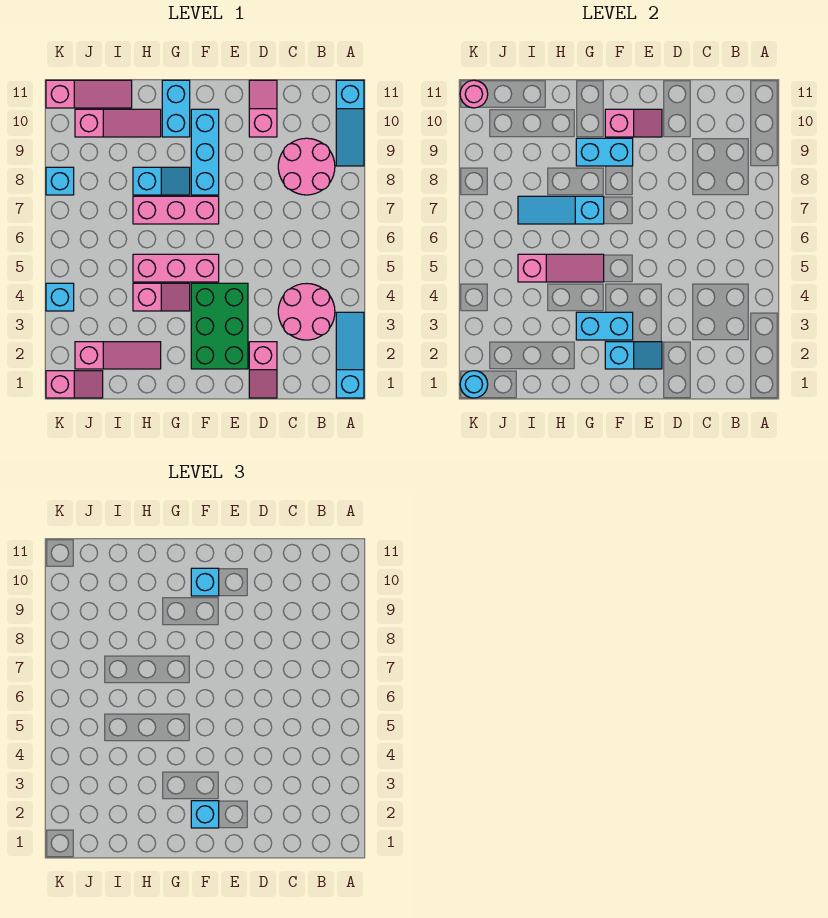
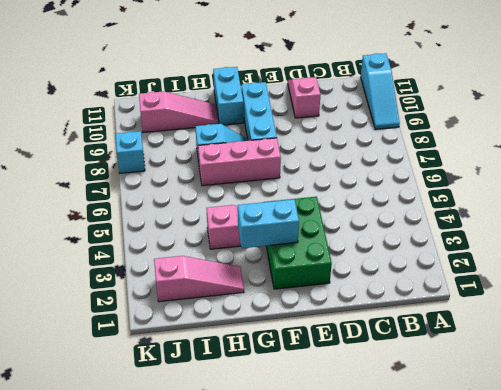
none -> cyan slope A1:A3 level 1 top 1
none -> pink round brick B3:C4 level 1
none -> pink round brick B8:C9 level 1

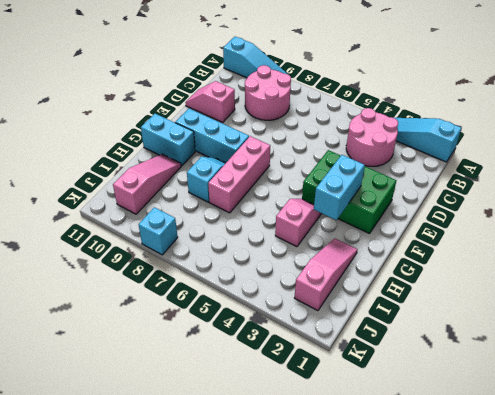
none -> pink slope D1:D2 level 1 top 2
none -> pink brick F5:H5 level 1
none -> pink slope I11:K11 level 1 top K

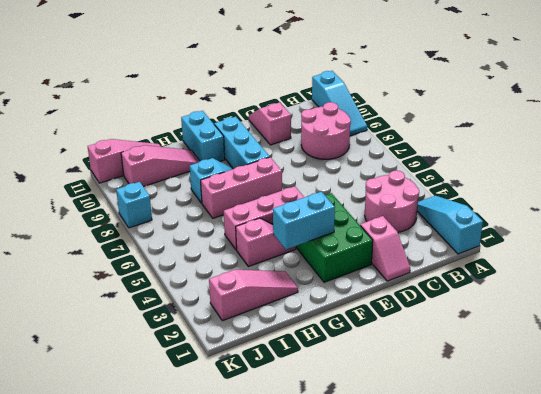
none -> pink slope J1:K1 level 1 top K
none -> cyan brick K4 level 1
none -> cyan slope E2:F2 level 2 top F

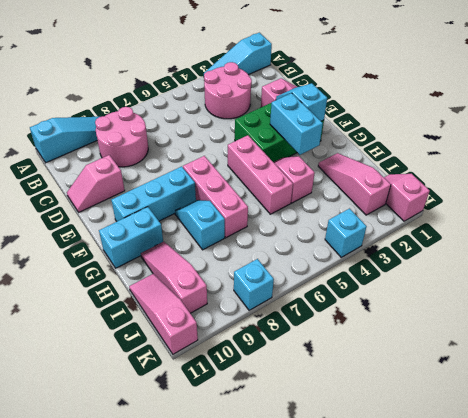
none -> pink slope E10:F10 level 2 top F
none -> cyan brick F9:G9 level 2
none -> pink slope G5:I5 level 2 top I

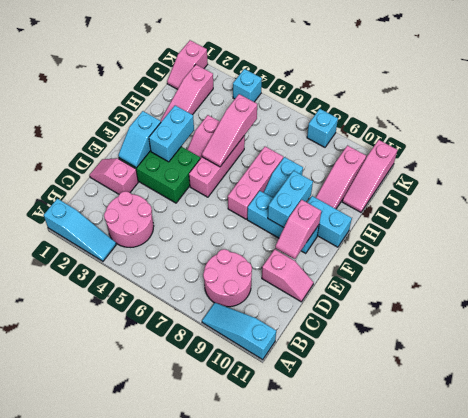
none -> cyan slope G7:I7 level 2 top G
none -> cyan round brick K1 level 2
none -> pink round brick K11 level 2

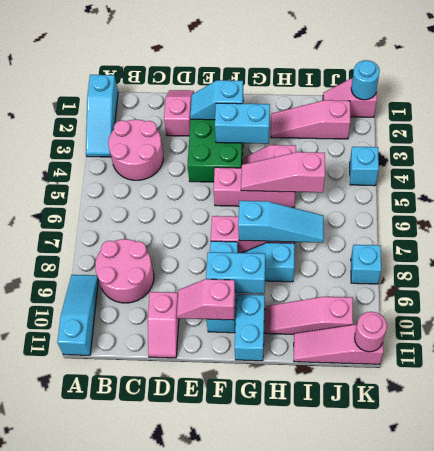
none -> cyan brick F2 level 3
none -> cyan brick F10 level 3

